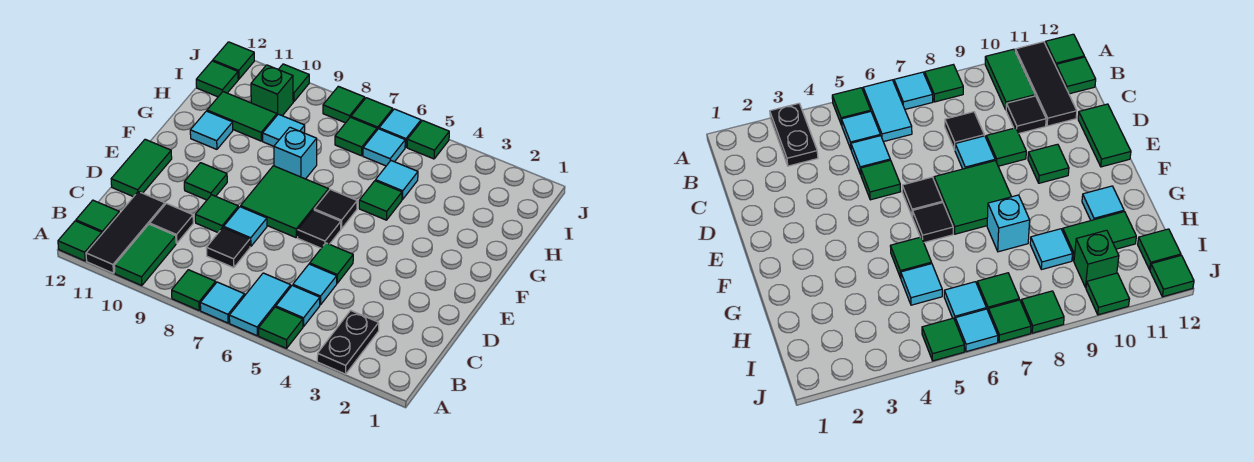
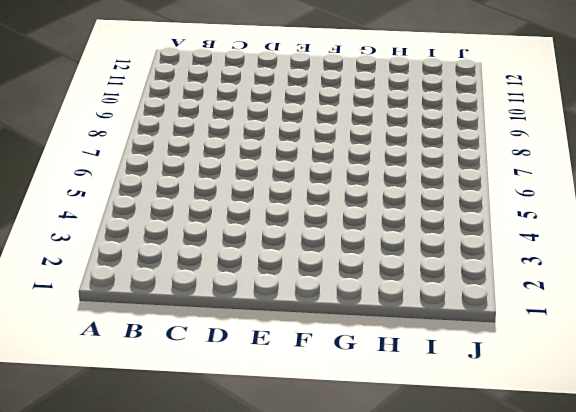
none -> black plate A3:B3 level 1
none -> green tile A5 level 1
none -> cyan tile A6:B6 level 1
none -> cyan tile A7 level 1

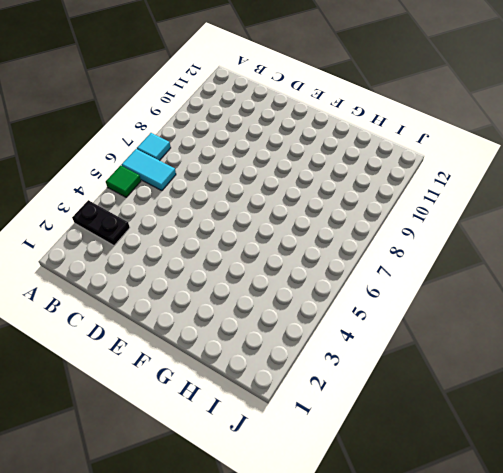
none -> green tile A8 level 1
none -> green tile A10:B10 level 1
none -> black tile A11:C11 level 1
none -> green tile A12 level 1

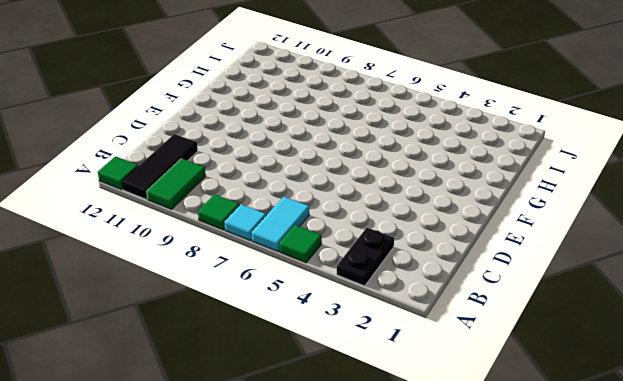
none -> cyan tile B5 level 1
none -> green tile B12 level 1
none -> cyan tile C5 level 1
none -> black tile C8 level 1

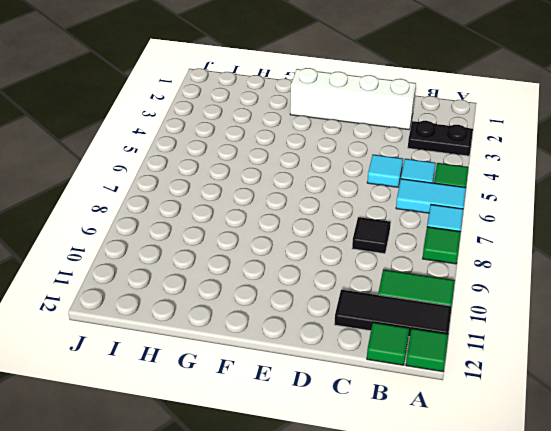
white brick C2:F2 level 1 -> none
none -> black tile C10 level 1
none -> green tile D5 level 1
none -> cyan tile D8 level 1
none -> green tile D9 level 1

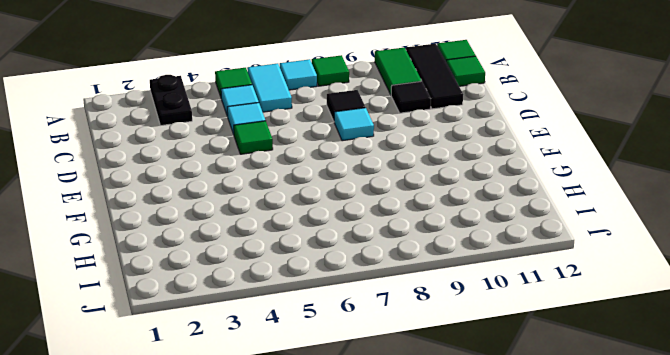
none -> green tile D9 level 1
none -> green tile D12:E12 level 1
none -> black tile E6 level 1
none -> green tile E7:F8 level 1

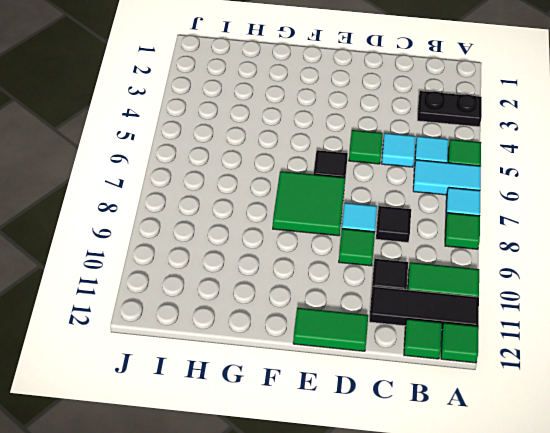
none -> green tile E10 level 1
none -> black tile F6 level 1
none -> green tile G5 level 1
none -> cyan brick G8 level 1

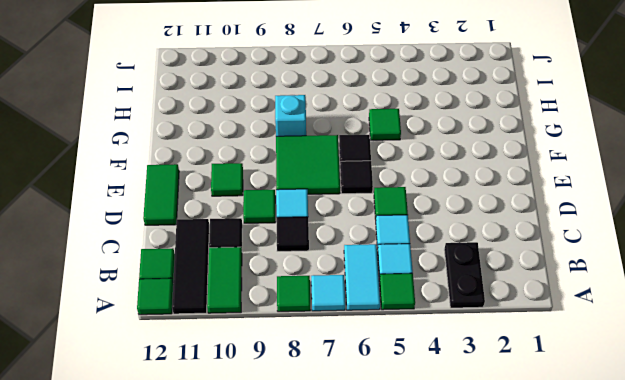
none -> cyan tile G11 level 1
none -> cyan tile H5 level 1
none -> cyan tile H9 level 1
none -> green tile H10:H11 level 1

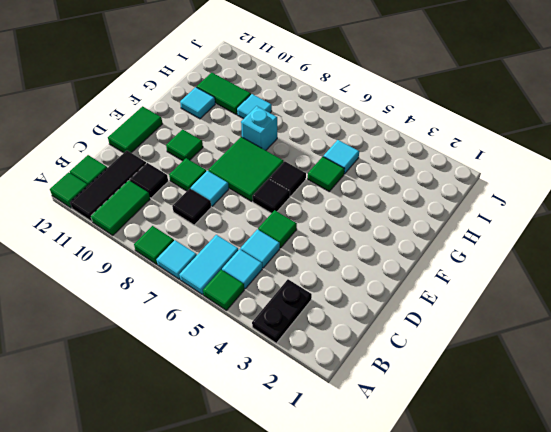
none -> cyan tile I6 level 1
none -> green tile I7 level 1
none -> green brick I10 level 1
none -> green tile I12 level 1

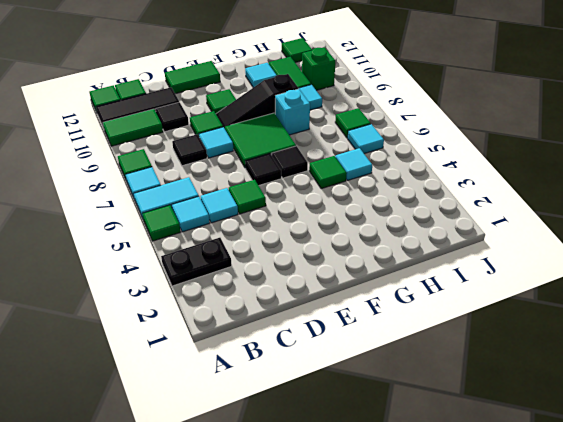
black slope E9:G9 level 1 top G -> none
none -> green tile J5 level 1
none -> cyan tile J6 level 1
none -> green tile J7 level 1
none -> green tile J8 level 1

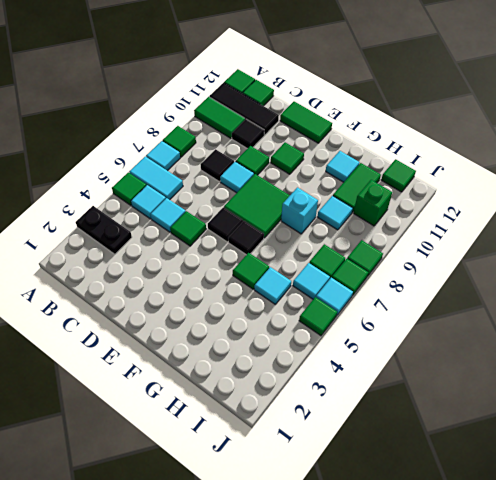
none -> green tile J10 level 1
none -> green tile J12 level 1

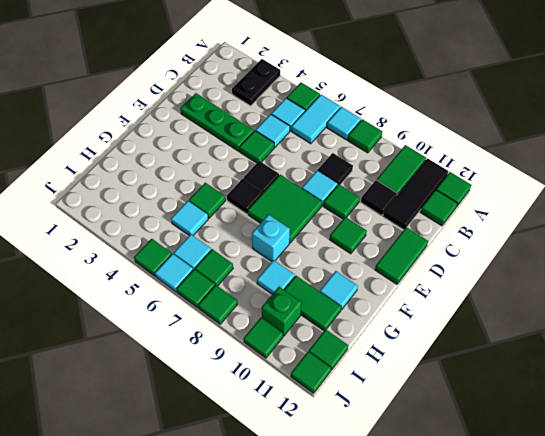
green plate D2:D4 level 1 -> none

